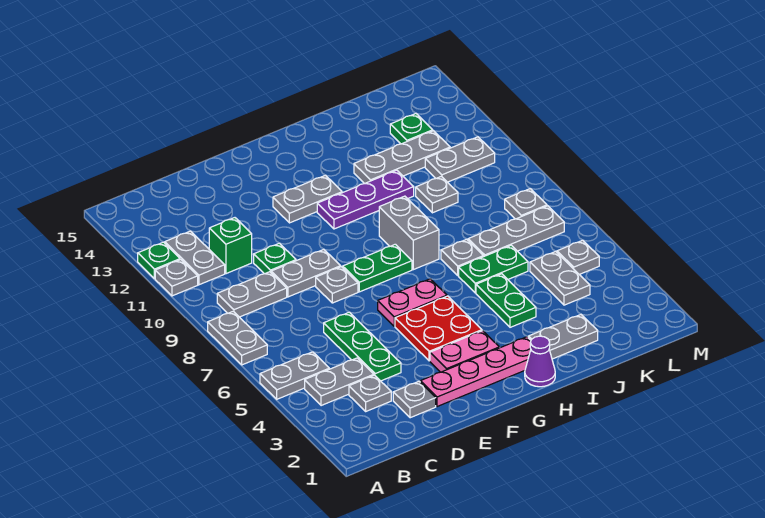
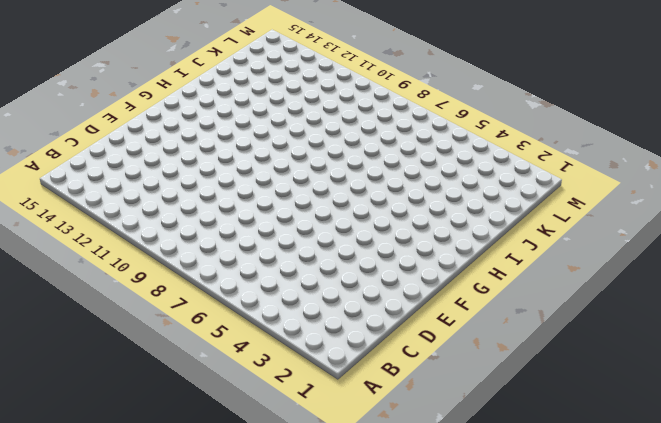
none -> grey plate A5:B5 level 1
none -> grey plate A7:A8 level 1
none -> grey plate A11 level 1
none -> green plate A12 level 1

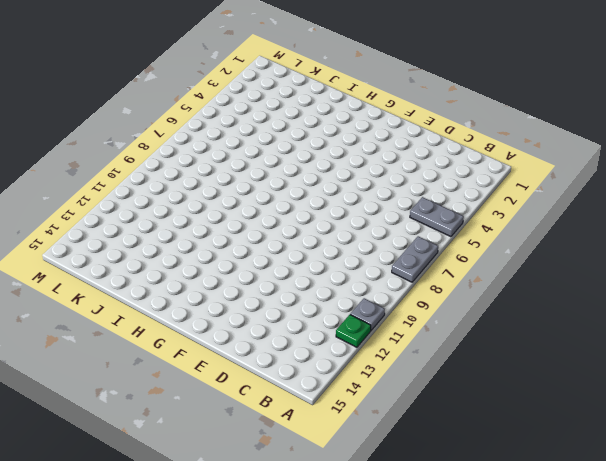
none -> grey plate B4:C4 level 1
none -> grey plate B9:C9 level 1
none -> grey plate B11:B12 level 1
none -> grey plate C3 level 1

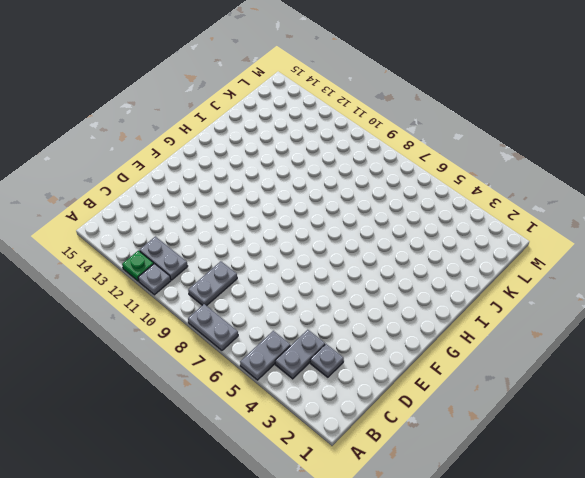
none -> green brick C11 level 1
none -> grey plate D2 level 1
none -> green plate D4:D6 level 1
none -> grey plate D9:E9 level 1

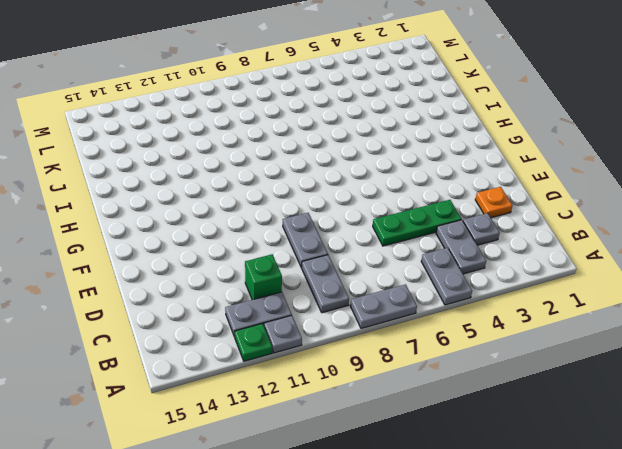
orange plate D2 level 1 -> grey plate D2 level 1
none -> green plate D10 level 1
none -> pink plate E2:H2 level 1
none -> grey plate E8 level 1
none -> pink plate F3:G3 level 1

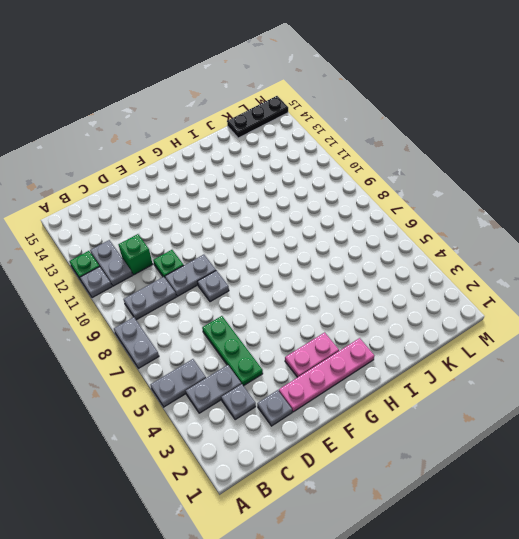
black plate K15:M15 level 1 -> none
none -> red plate F4:G5 level 1
none -> pink plate F6:G6 level 1
none -> green plate F8:G8 level 1
none -> grey plate F12:G12 level 1

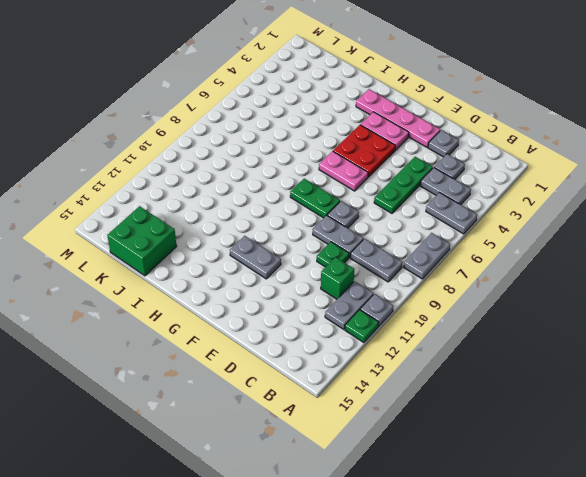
green brick J14:K15 level 1 -> none
none -> purple plate G11:I11 level 1
none -> purple cone H1 level 1
none -> grey brick H8:H9 level 1
none -> grey plate I2:J2 level 1

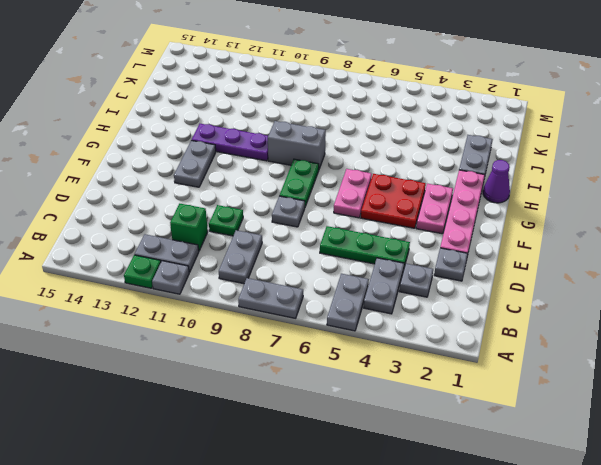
purple plate H10:H12 level 1 -> purple plate G11:I11 level 1
none -> grey plate D9:E9 level 1
none -> green plate I4:I5 level 1
none -> green plate I6:J6 level 1
none -> grey plate I7 level 1

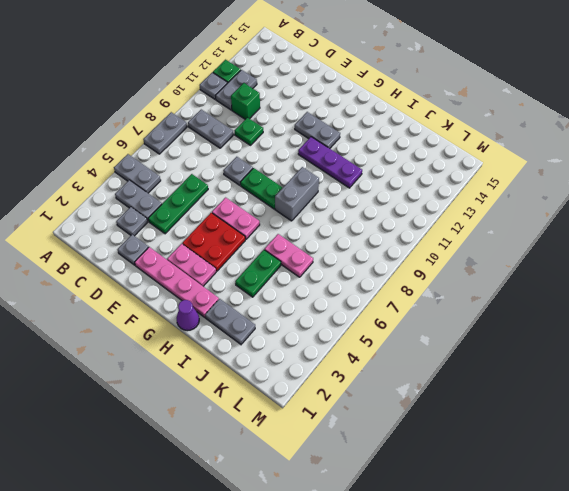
pink plate I6:J6 level 1 -> green plate I6:J6 level 1
none -> grey plate D9:E9 level 1
none -> grey plate I7 level 1
none -> grey plate I12:K12 level 1
none -> grey plate J7:L7 level 1

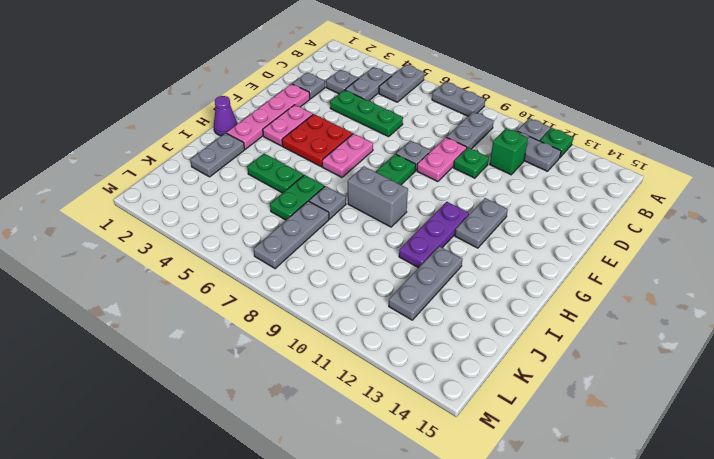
pink plate D9:E9 level 1 -> grey plate D9:E9 level 1
none -> grey plate J10 level 1
none -> grey plate K4:K5 level 1
none -> grey plate K11:L11 level 1
none -> green plate K13 level 1

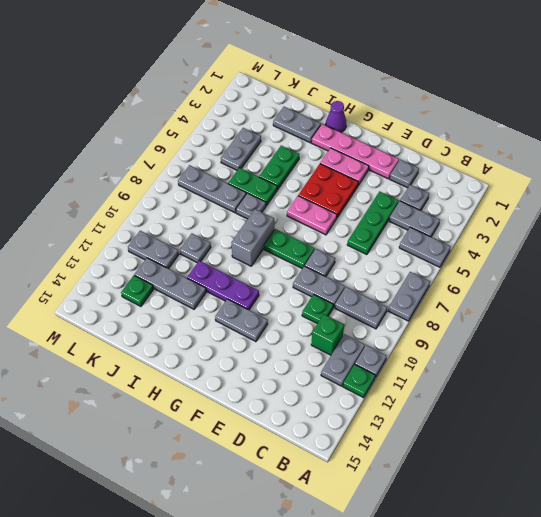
none -> grey plate L5 level 1
none -> grey plate L8 level 1

